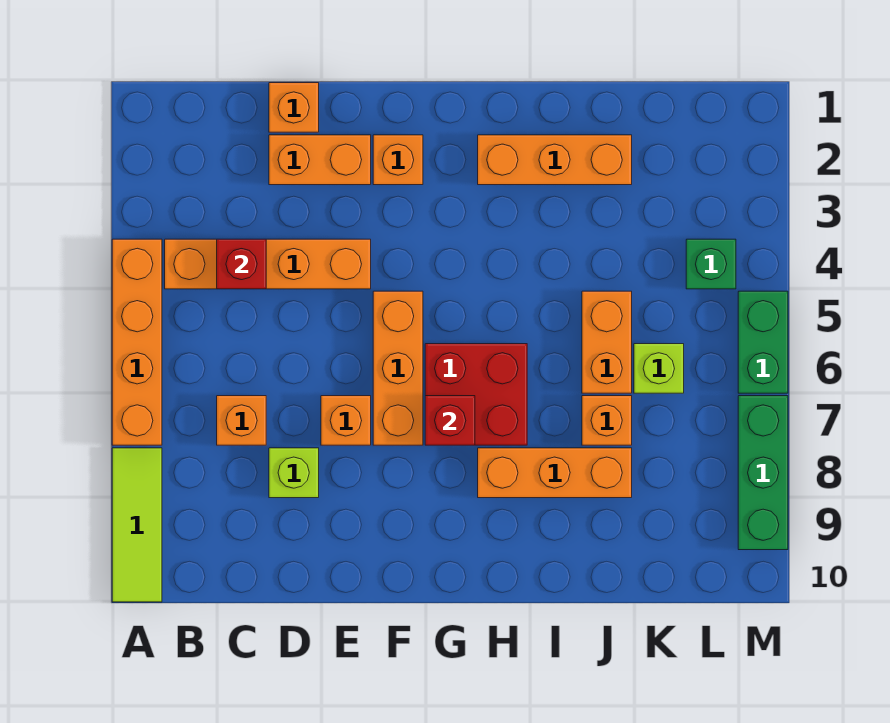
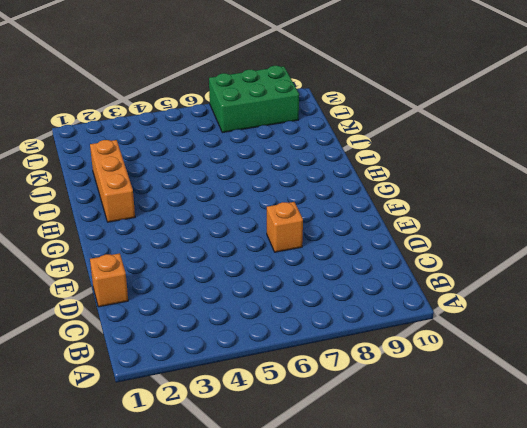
green brick L7:M9 level 1 -> green brick M7:M9 level 1
none -> orange brick A4:A7 level 1
none -> lime tile A8:A10 level 1
none -> orange brick B4:E4 level 1

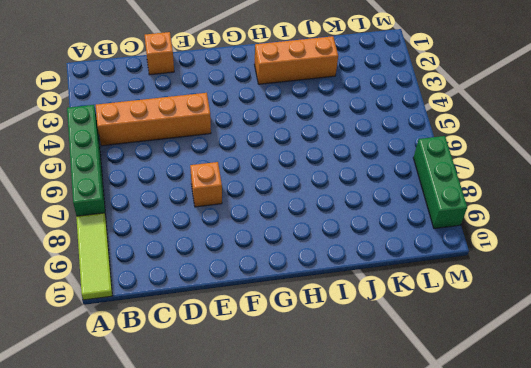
green brick A4:A7 level 1 -> orange brick A4:A7 level 1
none -> orange brick C7 level 1
none -> orange brick D2:E2 level 1
none -> lime brick D8 level 1

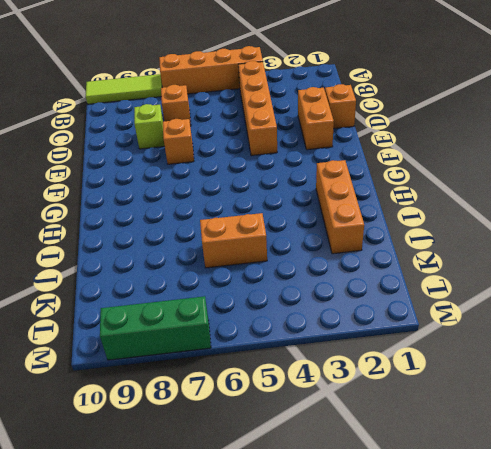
none -> orange brick F2 level 1
none -> orange brick F5:F7 level 1
none -> red brick G6:H7 level 1

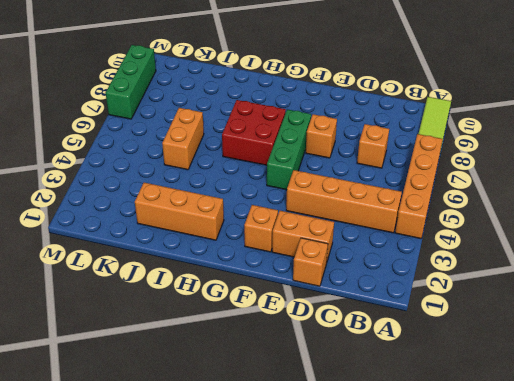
green brick F5:F7 level 1 -> orange brick F5:F7 level 1
none -> lime brick D8 level 1
none -> orange brick H8:J8 level 1
none -> orange brick J7 level 1

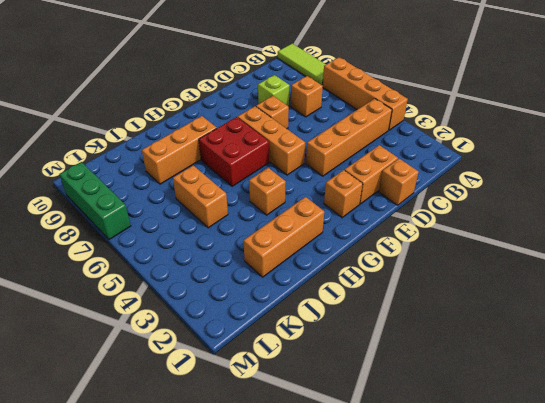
orange brick H4 level 1 -> orange brick J7 level 1
none -> lime brick K6 level 1
none -> green brick L4 level 1
none -> green brick M5:M6 level 1

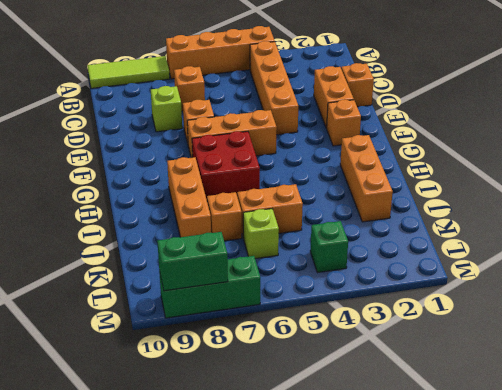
green brick M8:M9 level 2 -> green brick M5:M6 level 1
none -> red brick C4 level 2
none -> red brick G7 level 2

